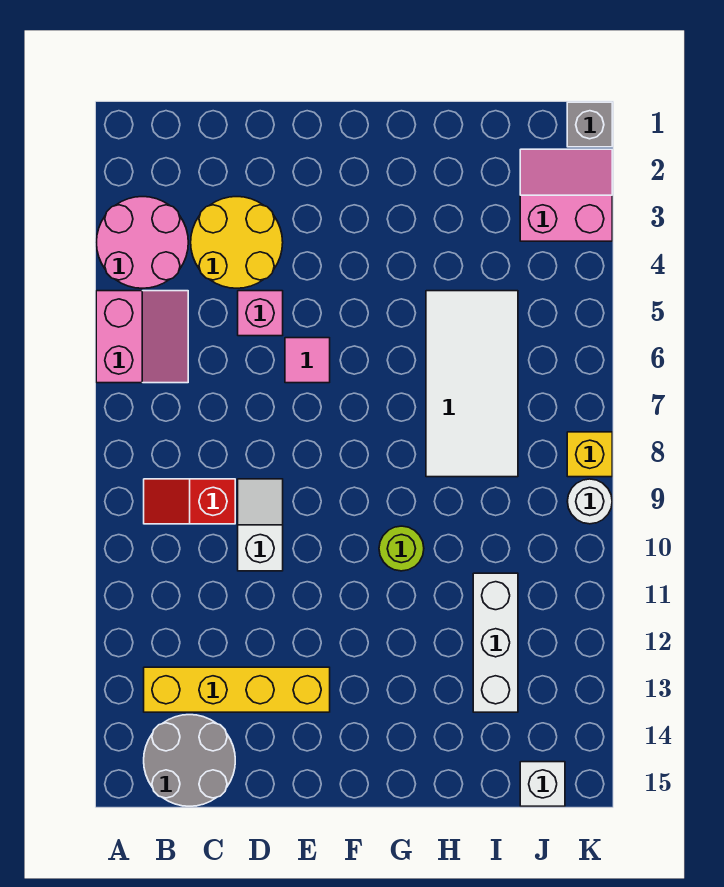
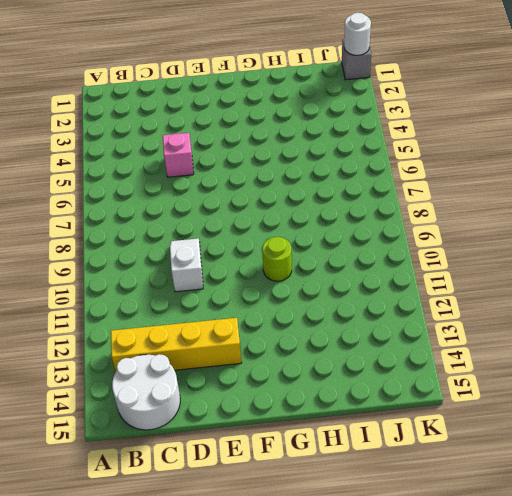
white round brick B14:C15 level 1 -> grey round brick B14:C15 level 1
white round brick K1 level 2 -> white round brick K9 level 1
none -> pink round brick A3:B4 level 1
none -> pink slope A5:B6 level 1 top A
none -> red slope B9:C9 level 1 top C

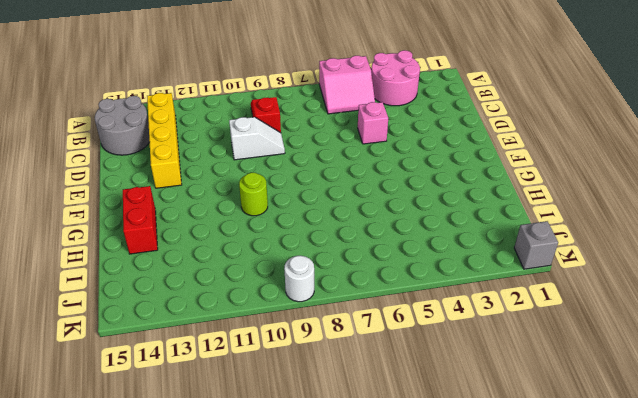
red brick G14:H14 level 1 -> none
none -> yellow round brick C3:D4 level 1
none -> pink tile E6 level 1
none -> white tile H5:I8 level 1

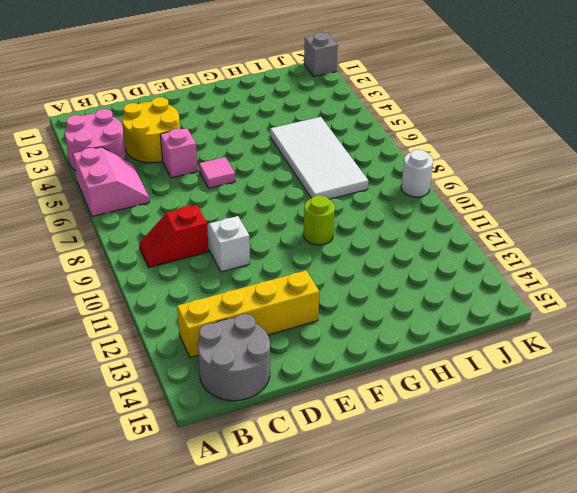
none -> white brick I11:I13 level 1
none -> pink slope J2:K3 level 1 top 3
none -> white brick J15 level 1

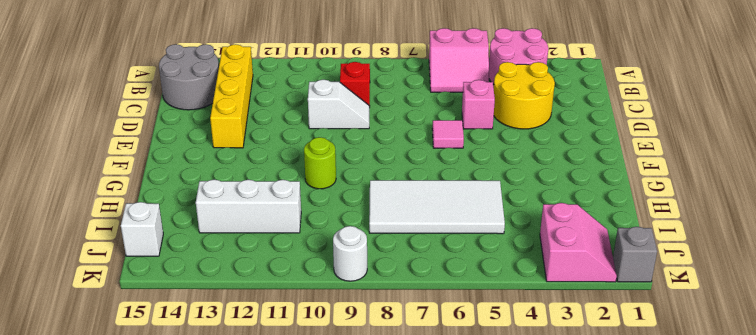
none -> yellow brick K8 level 1

